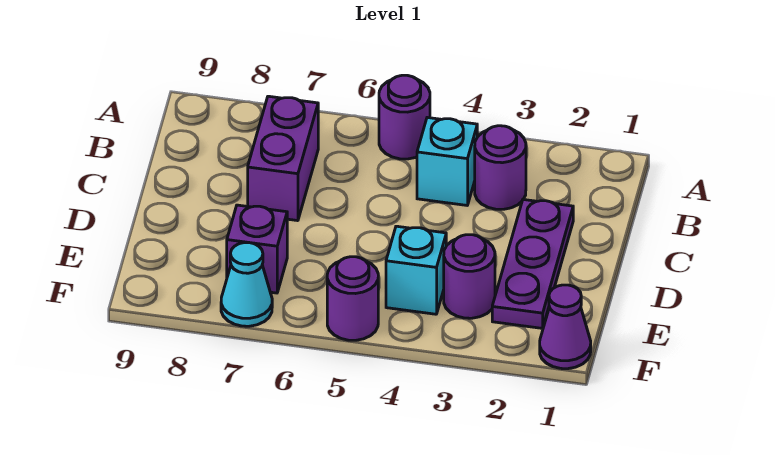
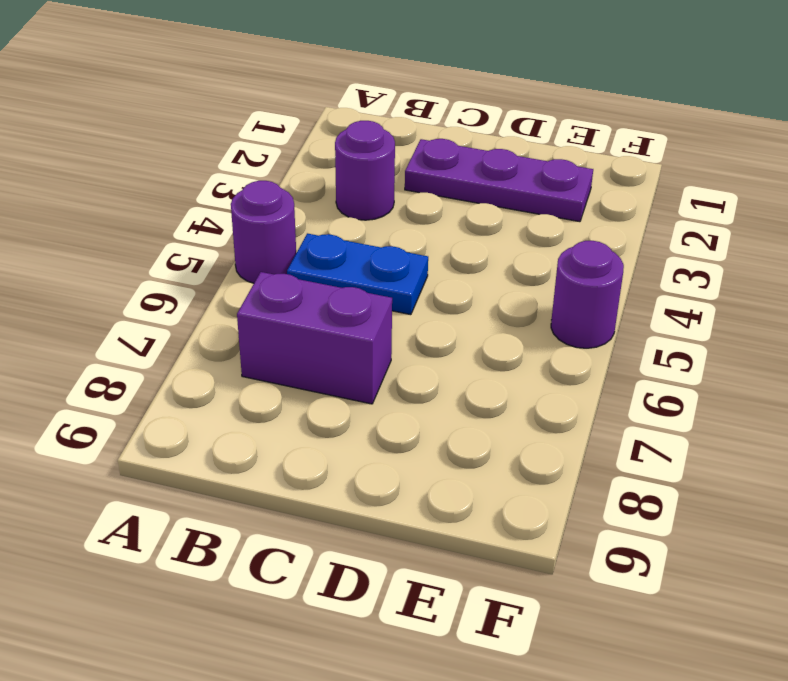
blue plate B5:C5 level 1 -> none
none -> cyan brick B4 level 1
none -> purple round brick E3 level 1

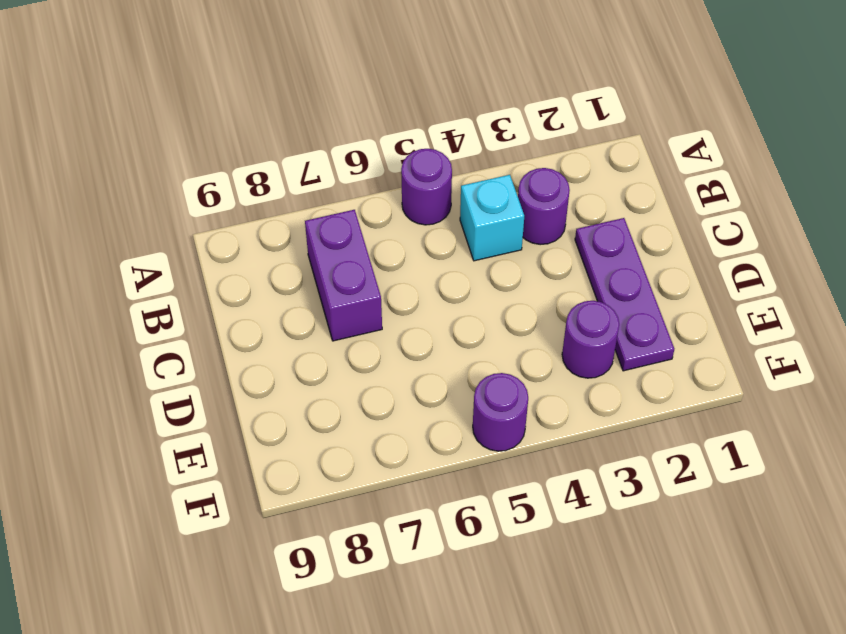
none -> cyan brick E4 level 1
none -> purple brick E7 level 1

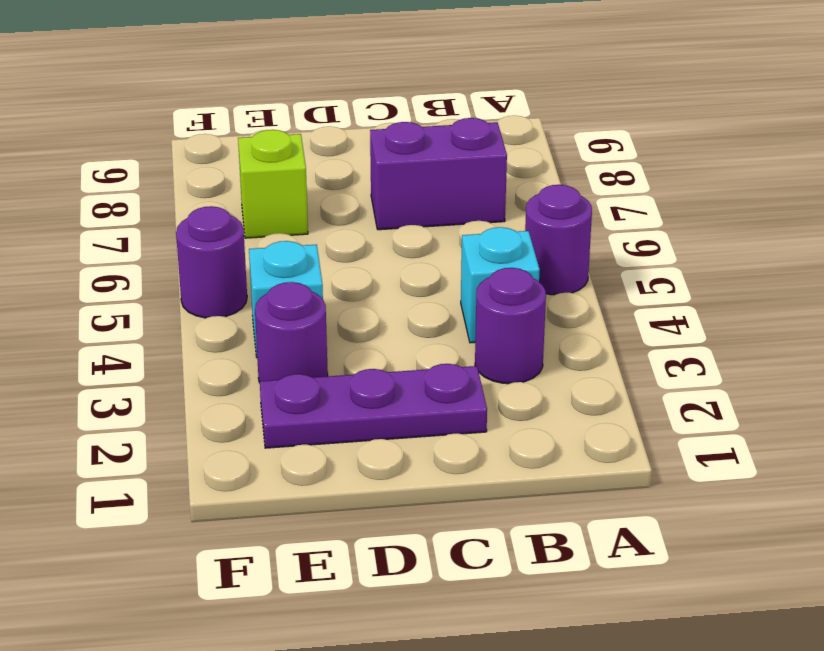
lime brick E7 level 1 -> purple brick E7 level 1
none -> purple cone F1 level 1
none -> cyan cone F7 level 1

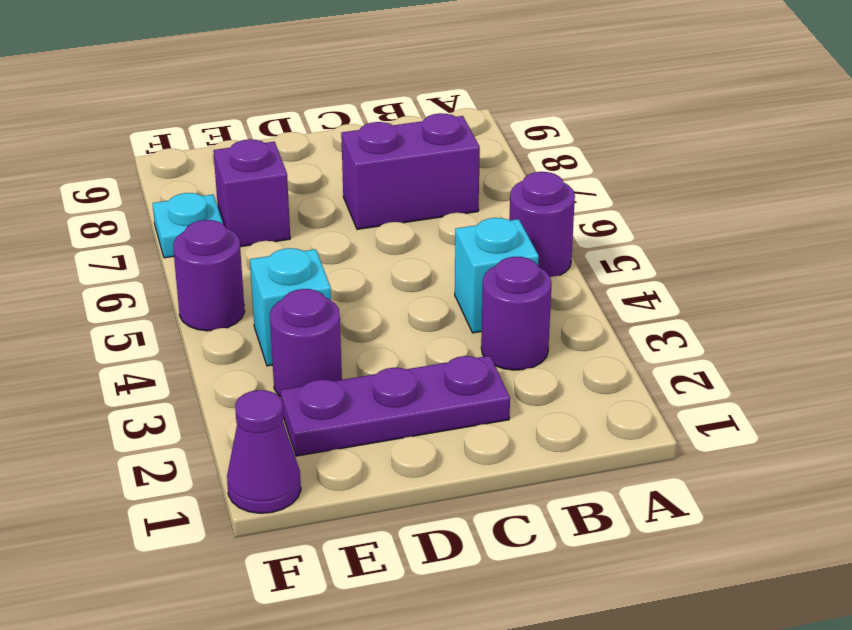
cyan plate F7 level 1 -> cyan cone F7 level 1

